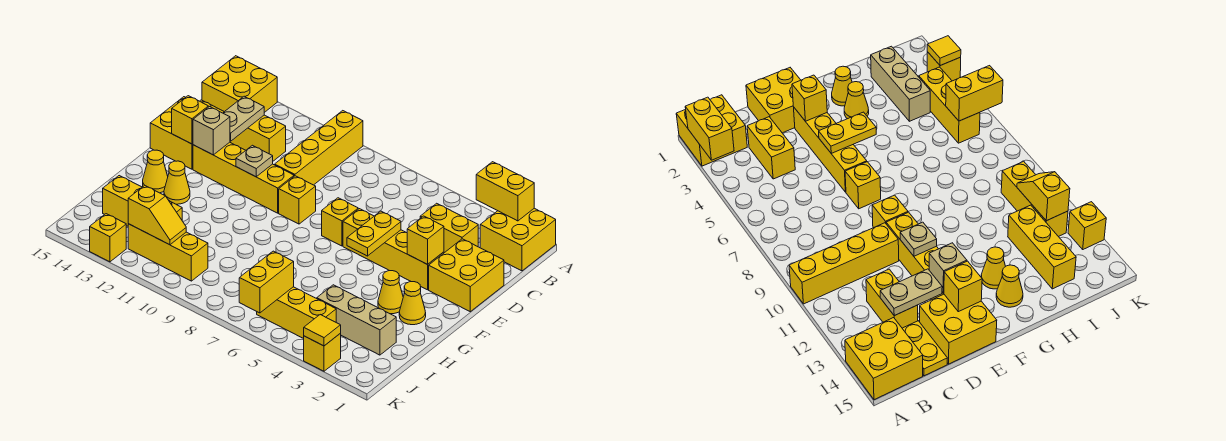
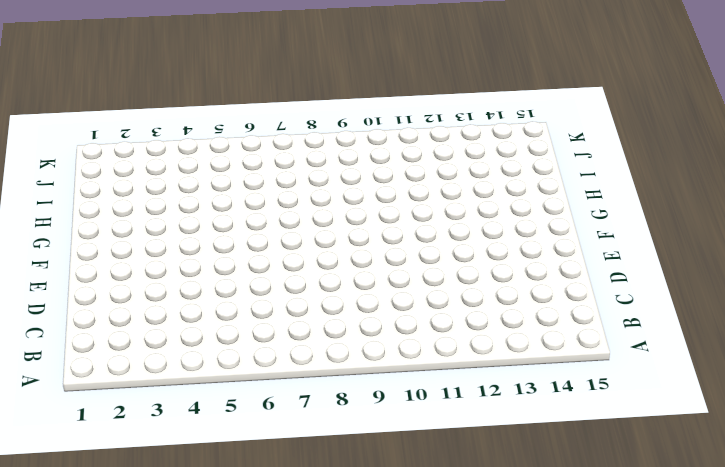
none -> yellow brick A1:B2 level 1
none -> yellow brick A10:D10 level 1
none -> yellow brick A14:B15 level 1
none -> yellow brick C3:C4 level 1

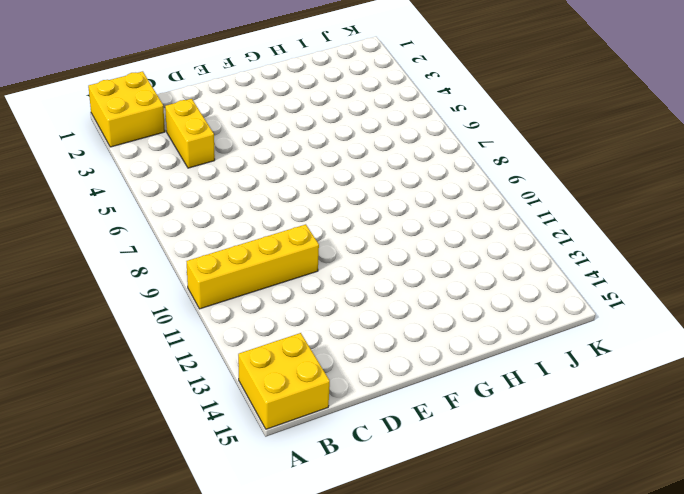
none -> yellow brick C12:C13 level 1
none -> yellow plate C14:C15 level 1
none -> yellow brick D1:E2 level 1
none -> yellow brick D14:E15 level 1

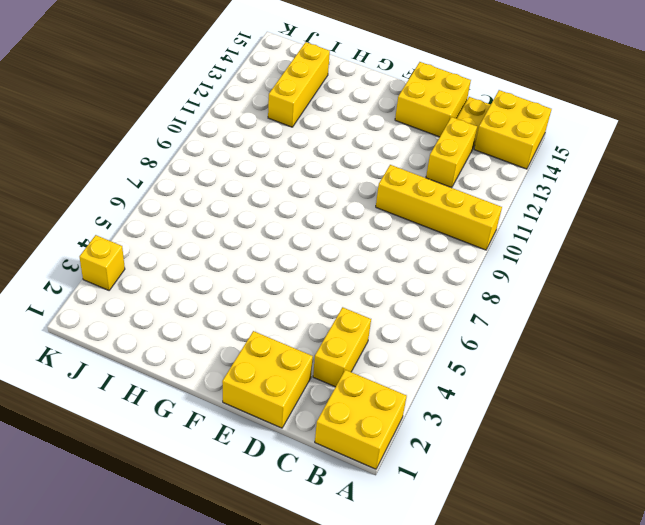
none -> yellow brick E3:E6 level 1
none -> yellow brick E7 level 1
none -> yellow brick E9 level 1
none -> yellow brick E10:E13 level 1

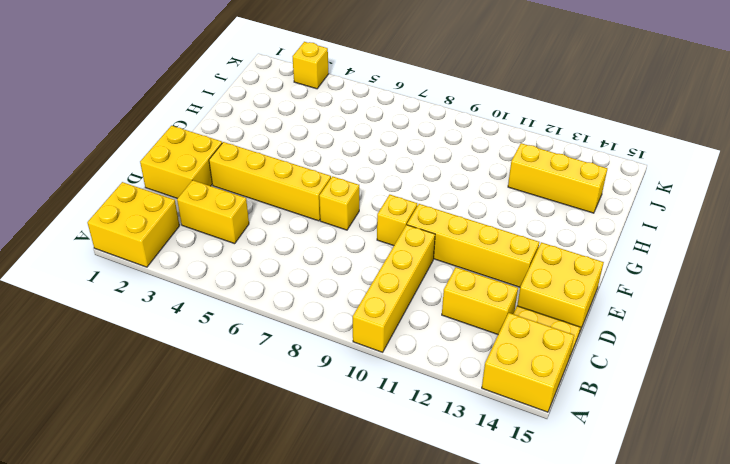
none -> yellow cone G2 level 1
none -> yellow cone G3 level 1
none -> yellow cone G13 level 1
none -> yellow cone G14 level 1

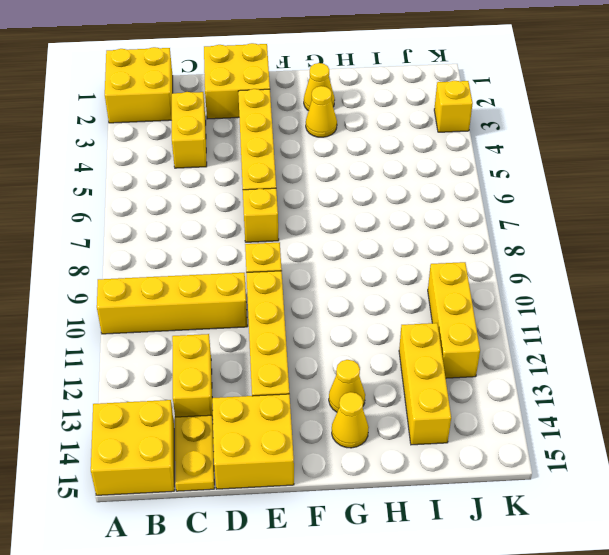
none -> tan brick I2:I4 level 1
none -> yellow brick J4:J6 level 1
none -> yellow brick K13 level 1
none -> yellow brick A2:A3 level 2

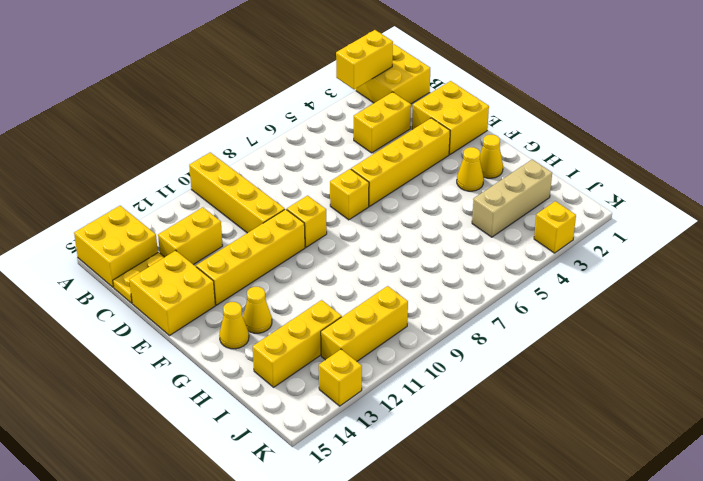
none -> yellow brick J4:J6 level 1
none -> tan plate C13:D13 level 2
none -> yellow brick E3 level 2
none -> yellow plate E5:F5 level 2

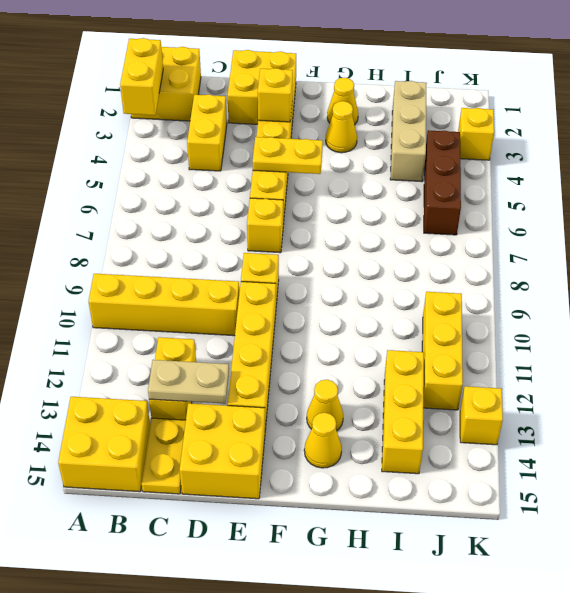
brown brick J4:J6 level 1 -> yellow brick J4:J6 level 1
none -> tan plate E11 level 2
none -> tan brick E13 level 2
none -> yellow brick E14 level 2
none -> yellow brick J6:K6 level 2

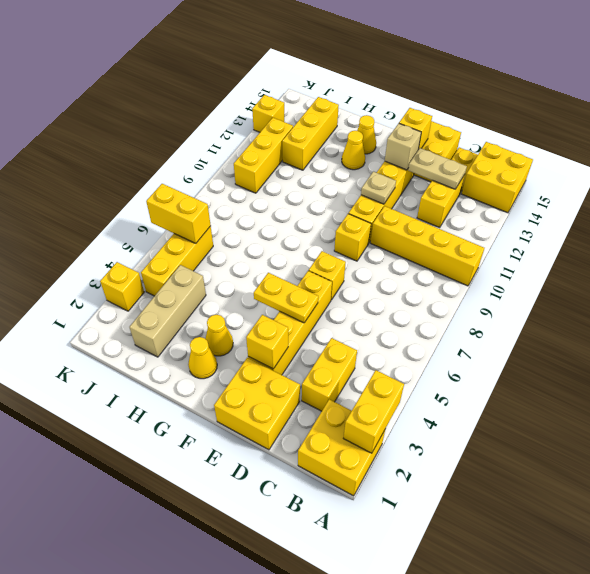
none -> yellow slope J11:J12 level 2 top 12
none -> yellow tile K3 level 2

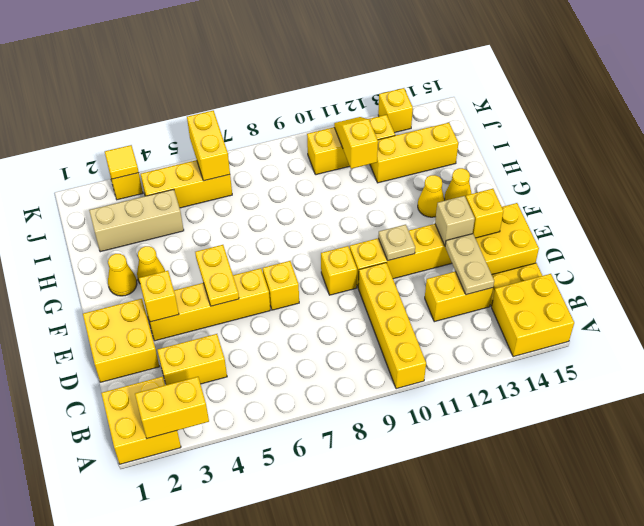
yellow slope I11:J11 level 2 top I -> yellow slope J11:J12 level 2 top 12

